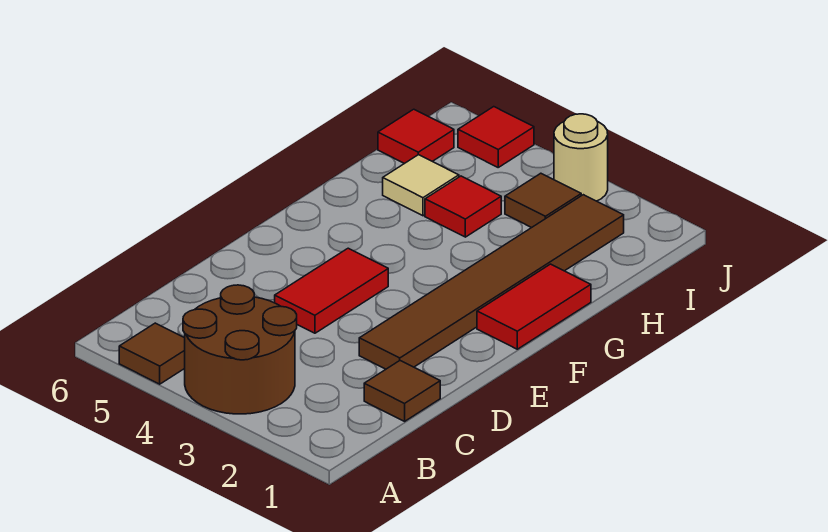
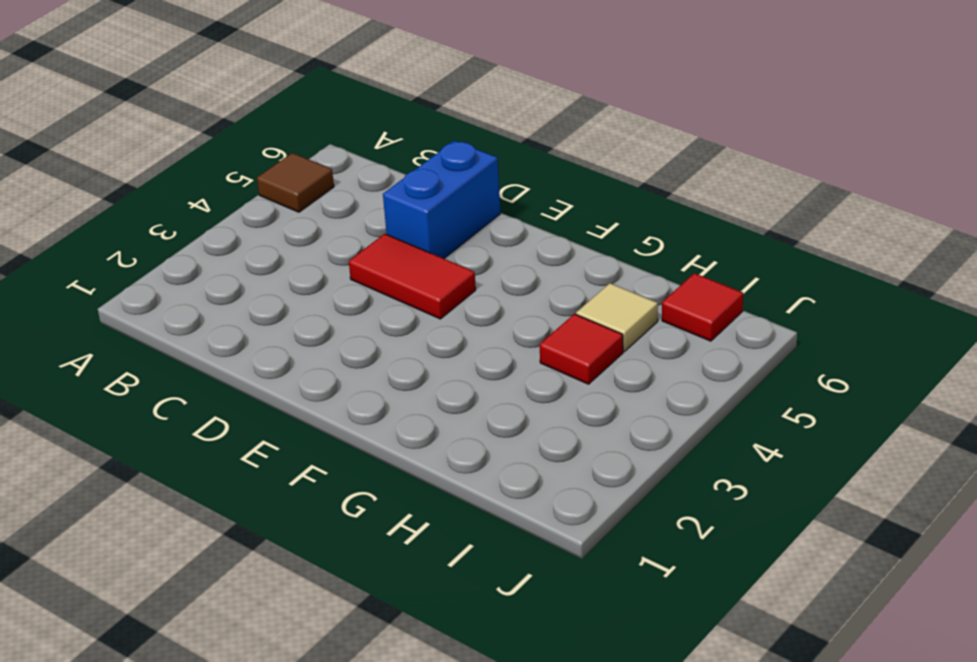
blue brick D5:D6 level 1 -> none
none -> brown round brick A3:B4 level 1
none -> brown tile C1 level 1
none -> brown tile D2:I2 level 1

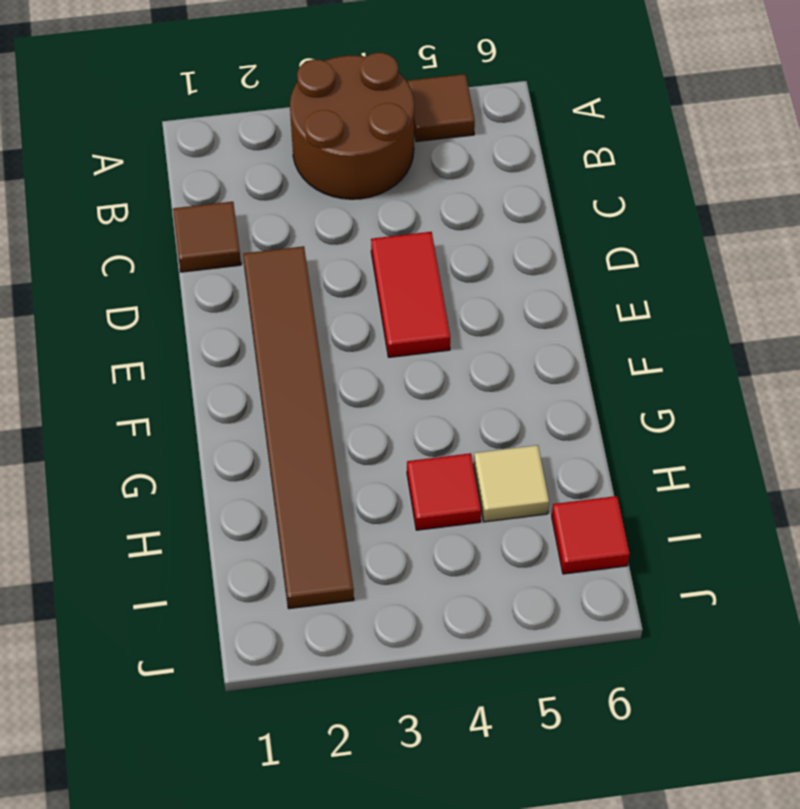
none -> red tile F1:G1 level 1
none -> brown tile I3 level 1
none -> tan round brick J3 level 1

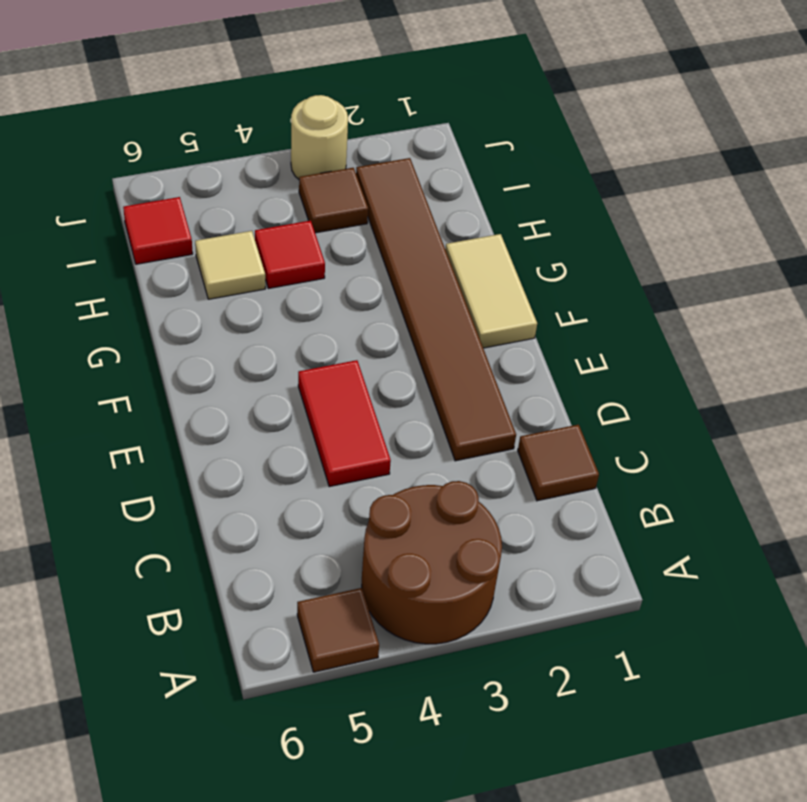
tan tile F1:G1 level 1 -> red tile F1:G1 level 1
none -> red tile J5 level 1

